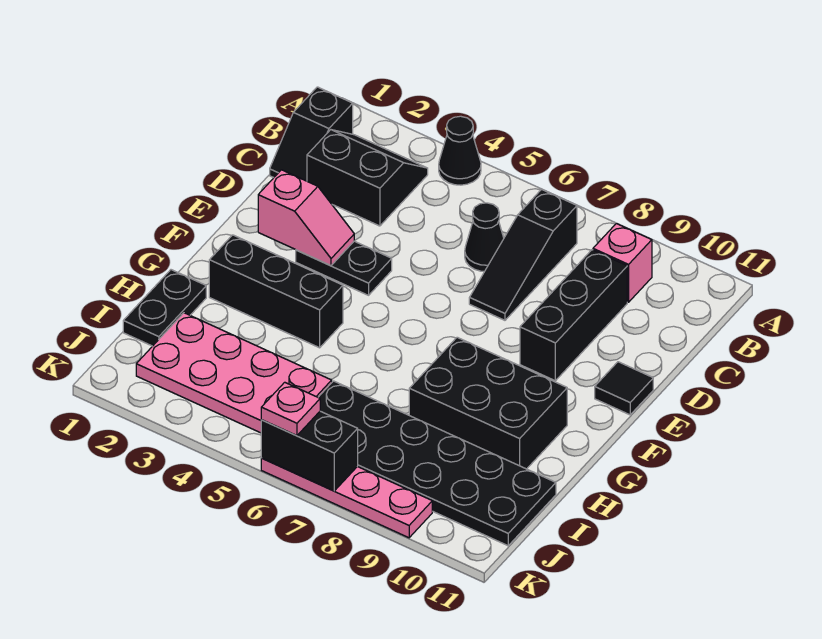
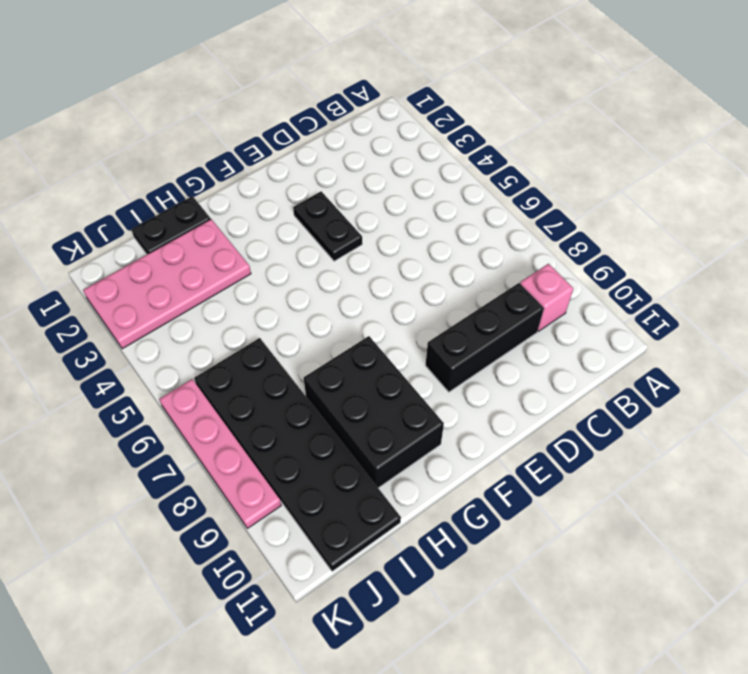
pink plate H2:K3 level 1 -> pink plate I2:J5 level 1
none -> black cone A4 level 1
none -> black slope B1:C1 level 1 top B
none -> black slope B2:C3 level 1 top C

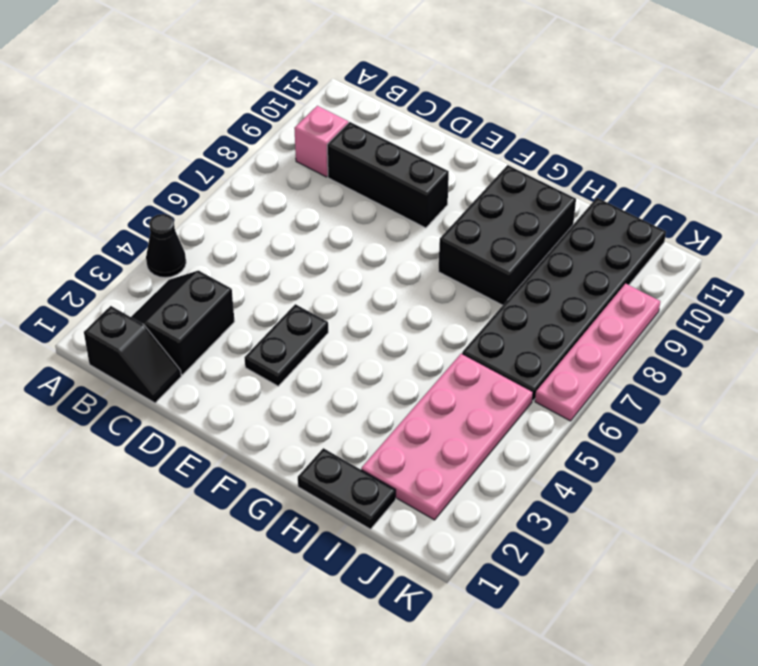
none -> black slope B7:D7 level 1 top B
none -> black cone C6 level 1
none -> black tile E11 level 1

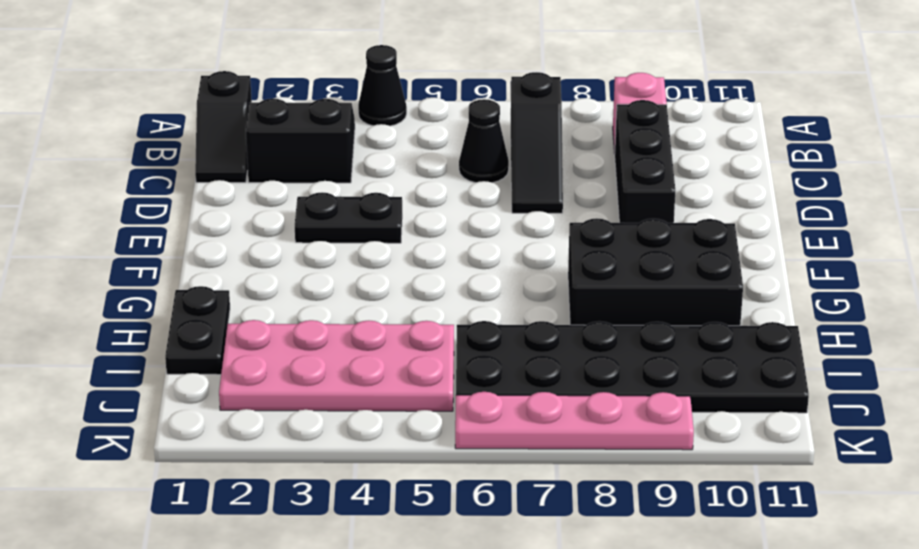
none -> black tile E11 level 1
none -> black brick G2:G4 level 1
none -> pink slope E2:E3 level 2 top 2

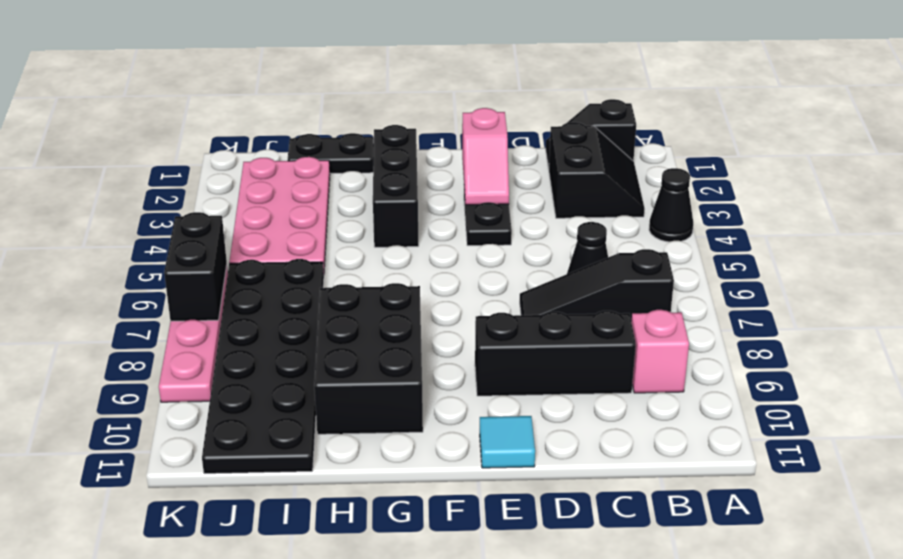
cyan tile E11 level 1 -> black tile E11 level 1
none -> pink plate K6 level 3

